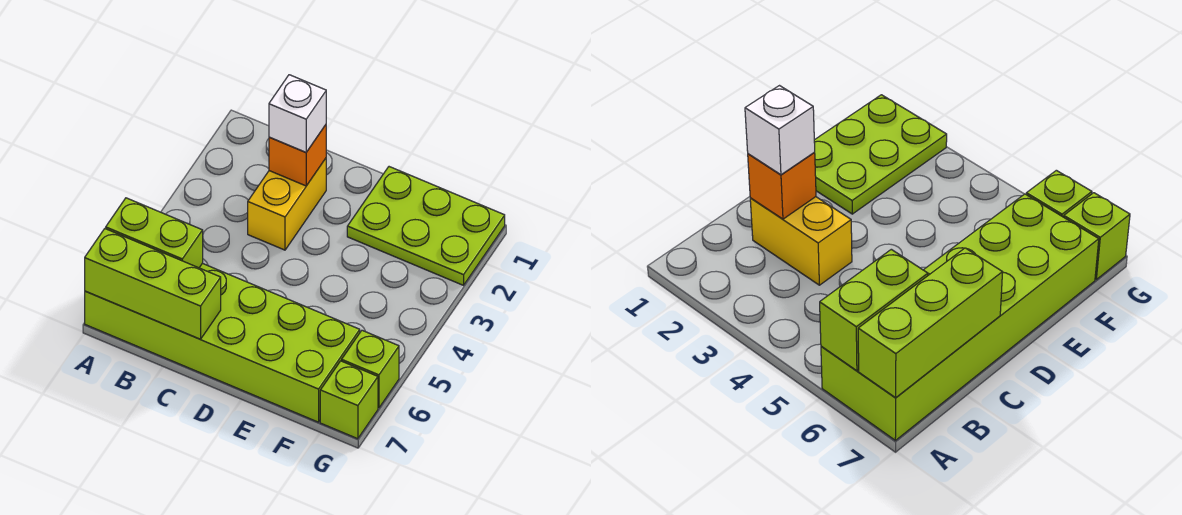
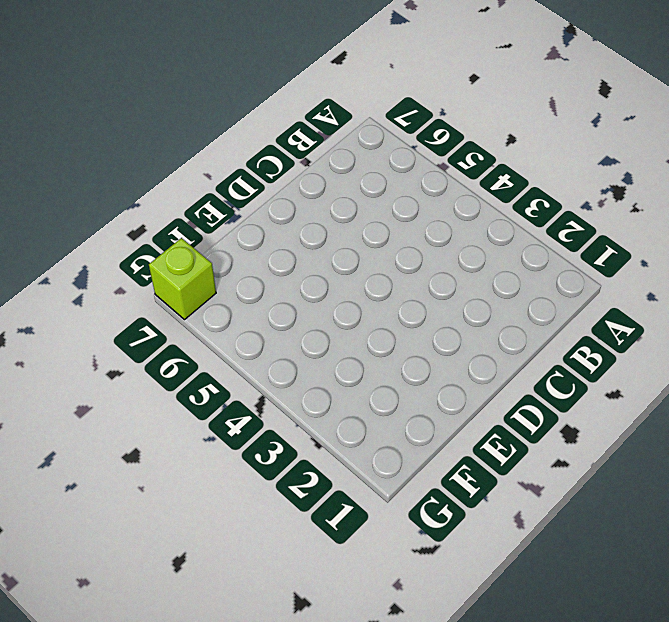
none -> lime brick A6:F7 level 1
none -> yellow brick C2:C3 level 1

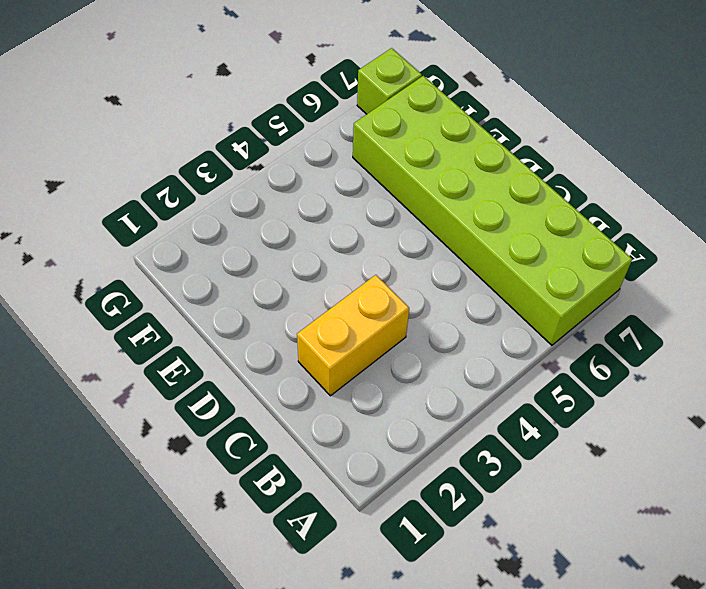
none -> lime plate E1:G2 level 1
none -> lime brick G6 level 1

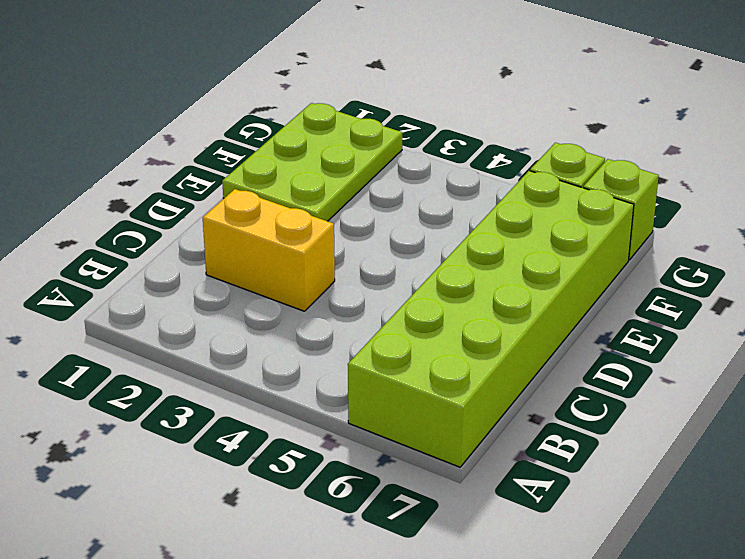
none -> lime brick A6:B6 level 2
none -> lime brick A7:C7 level 2

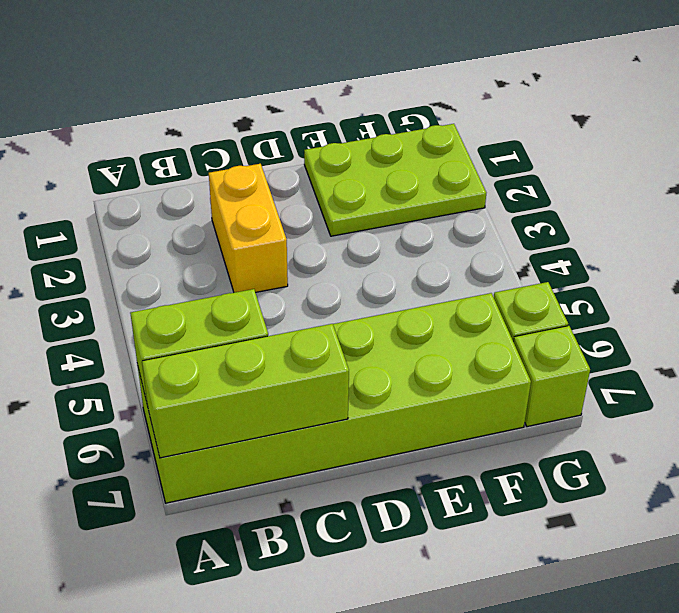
none -> orange brick C2 level 2
none -> white brick C2 level 3

